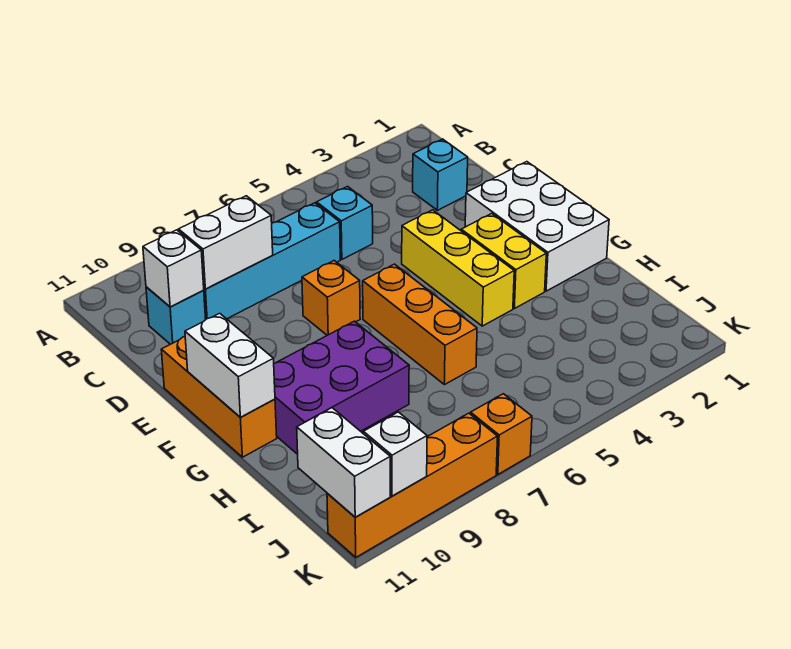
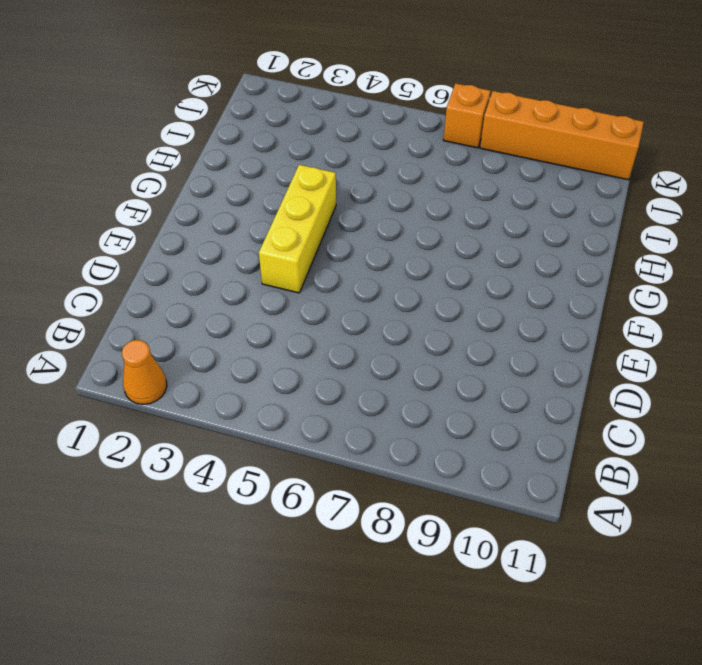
orange cone A2 level 1 -> none
none -> cyan brick C2 level 1
none -> cyan brick C5 level 1
none -> cyan brick C6:C9 level 1

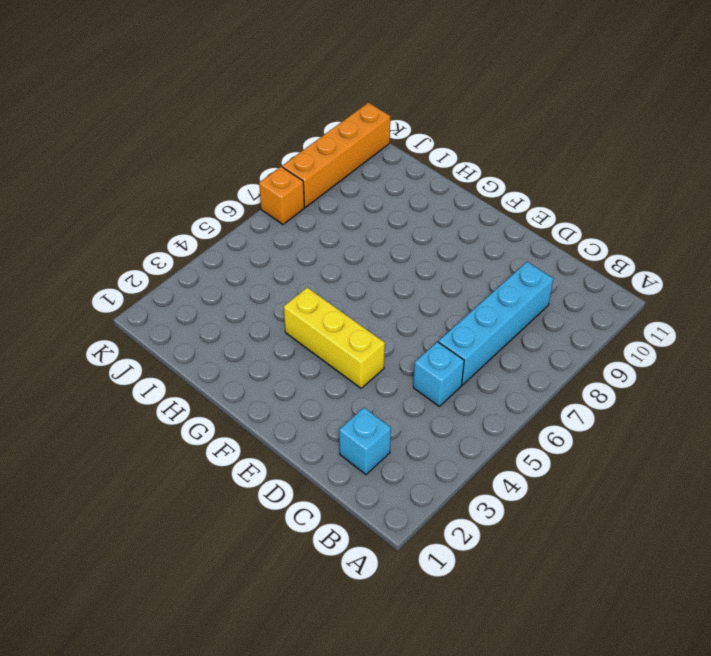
none -> cyan brick C10 level 1
none -> white brick E1:G2 level 1
none -> orange brick E7 level 1

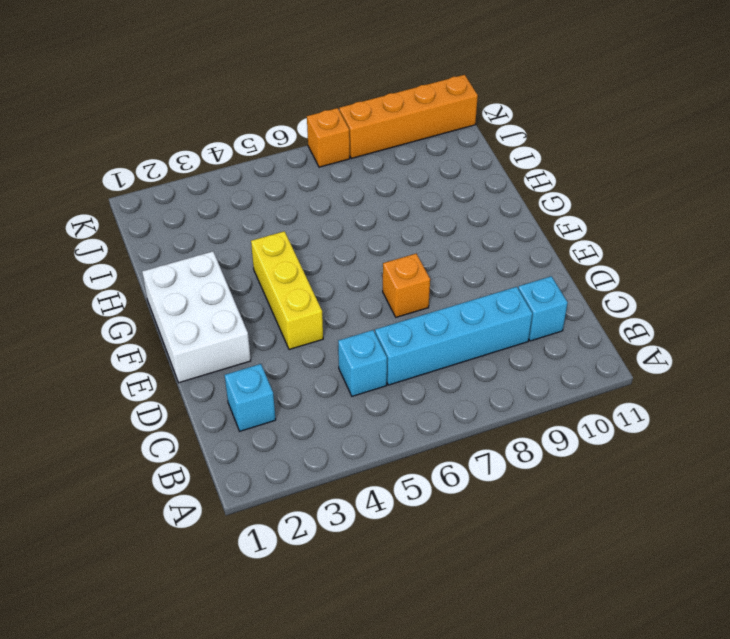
none -> orange brick E11:G11 level 1
none -> yellow brick F3:G3 level 1
none -> orange brick F6:H6 level 1

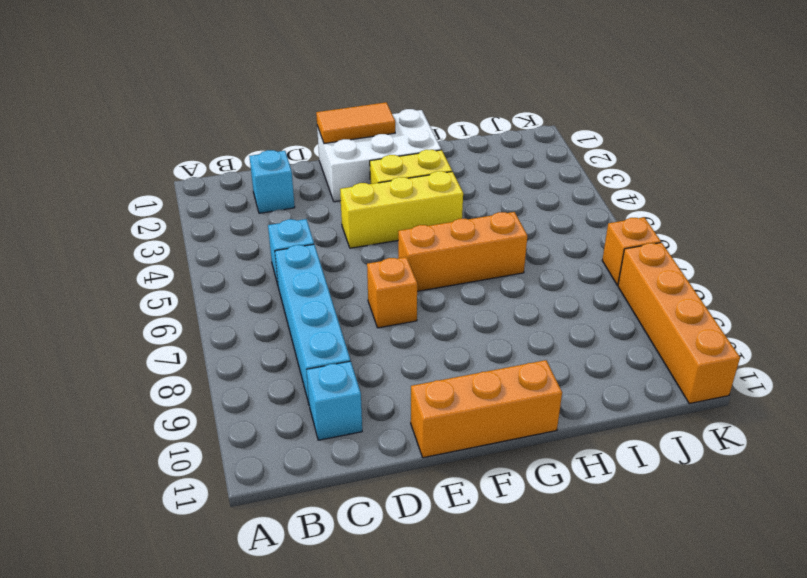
orange tile E1:F1 level 2 -> none
none -> purple brick G8:H10 level 1
none -> white brick C8:C9 level 2
none -> white brick C10 level 2

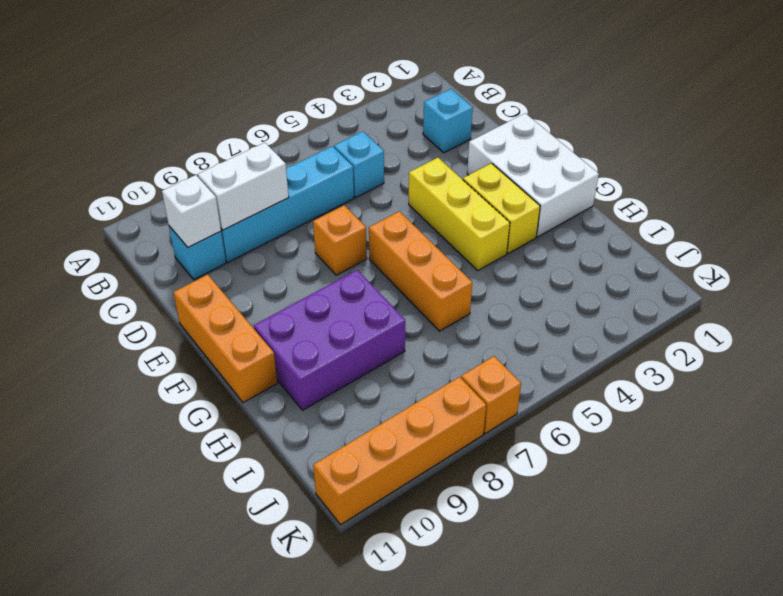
none -> white brick F11:G11 level 2
none -> white brick J11:K11 level 2
none -> white brick K10 level 2

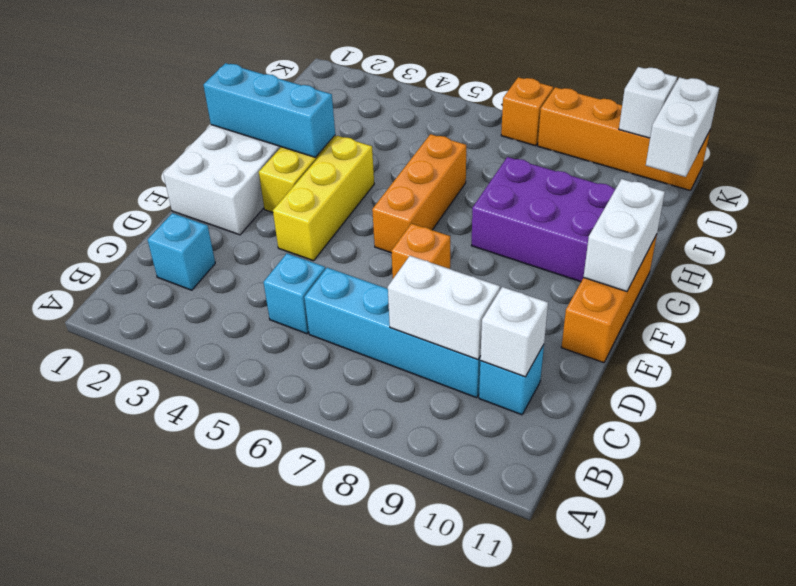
cyan brick G1:G3 level 2 -> none

